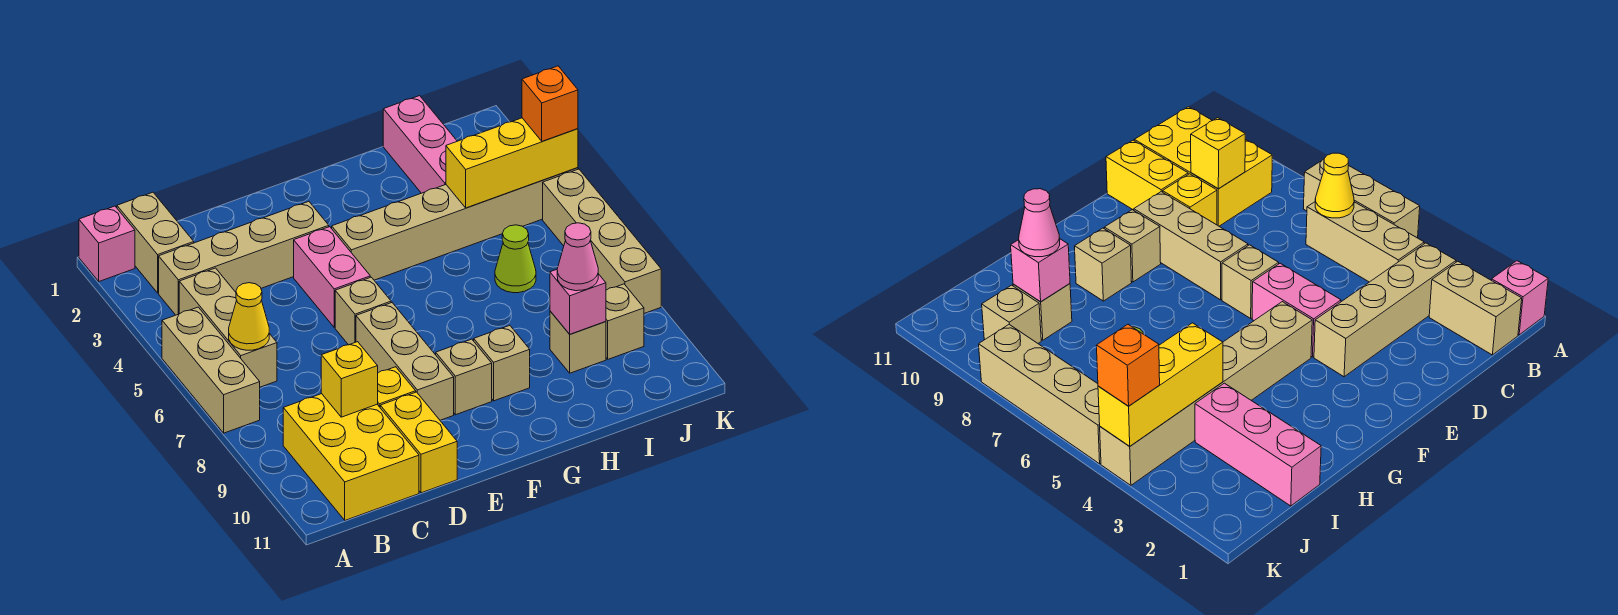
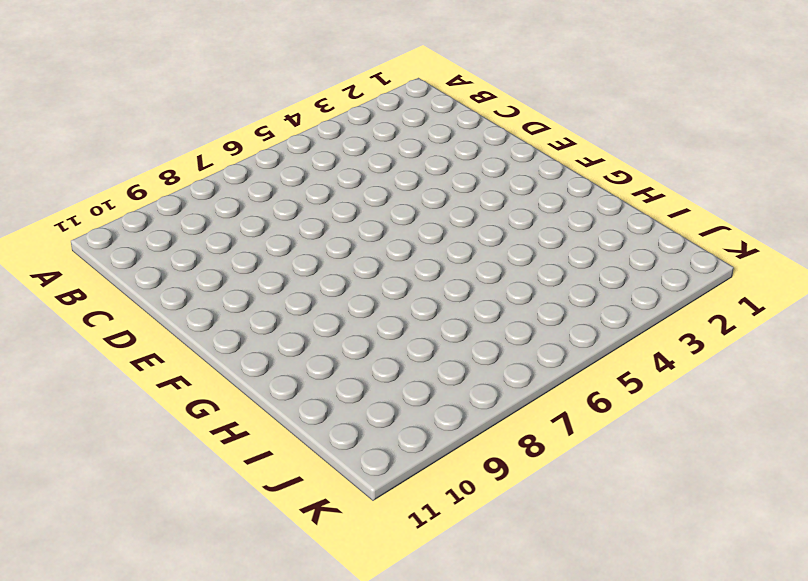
none -> pink brick A1 level 1
none -> tan brick A5:A7 level 1
none -> tan brick B1:B2 level 1

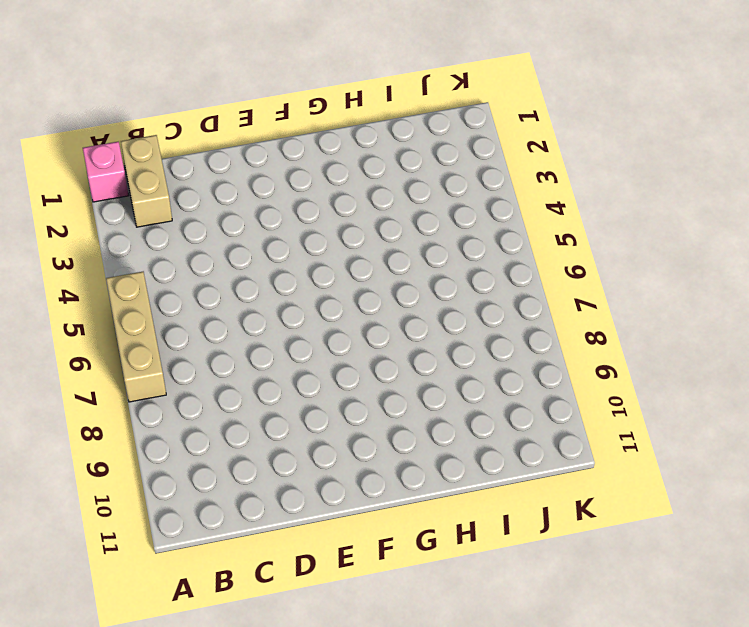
none -> tan brick B3:E3 level 1
none -> tan brick B4:B6 level 1
none -> yellow brick B9:C11 level 1

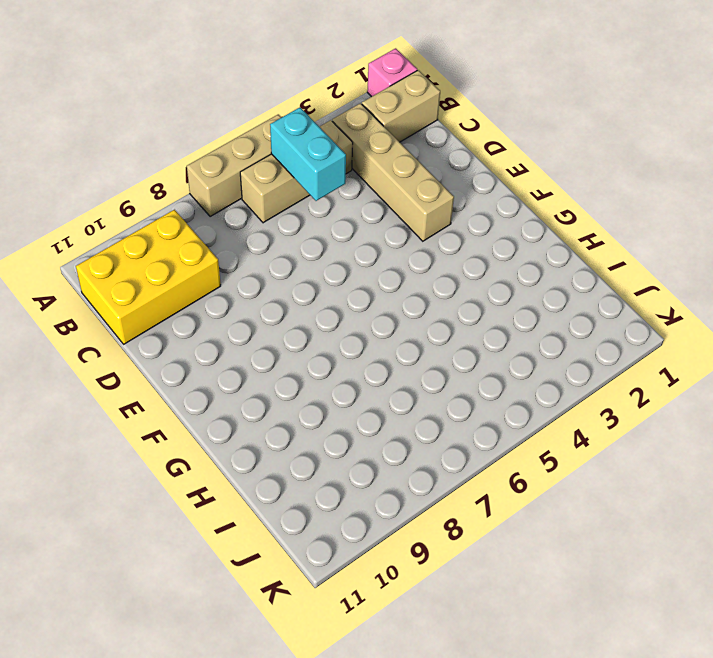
cyan brick B5:C5 level 2 -> none
none -> yellow brick D9 level 1
none -> yellow brick D10:D11 level 1
none -> pink brick E4:E5 level 1

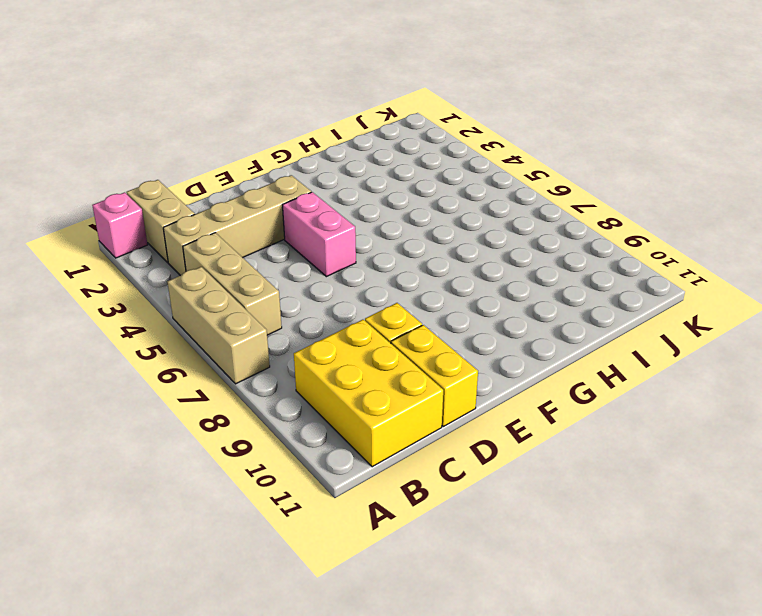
none -> tan brick E6 level 1
none -> tan brick E7:E9 level 1
none -> tan brick F4:K4 level 1

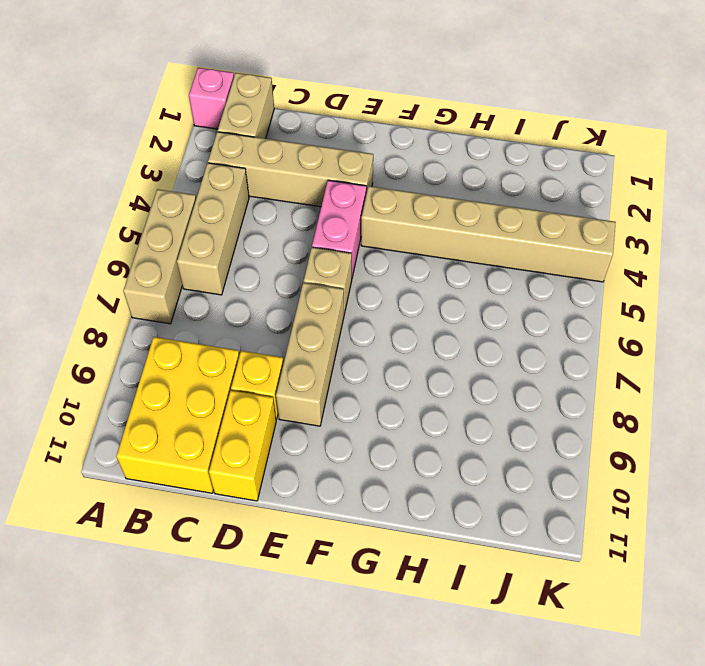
none -> tan brick F9 level 1
none -> tan brick G9 level 1
none -> pink brick I1:I3 level 1

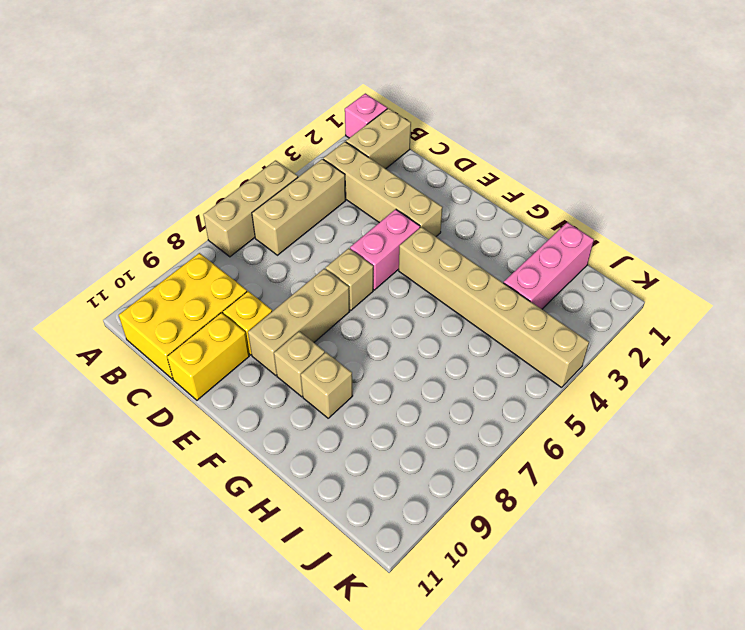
none -> lime cone I6 level 1
none -> tan brick I9 level 1
none -> tan brick J9 level 1

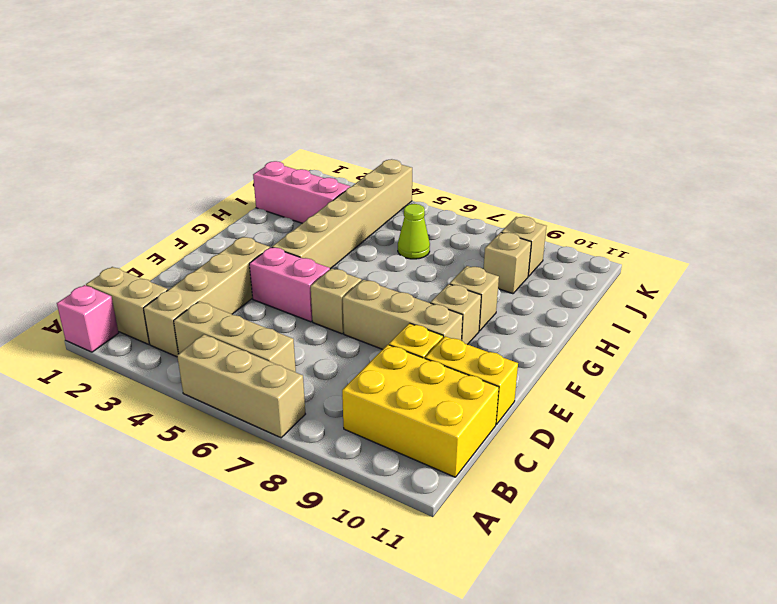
none -> tan brick K5:K8 level 1
none -> yellow cone B6 level 2
none -> yellow brick C9 level 2

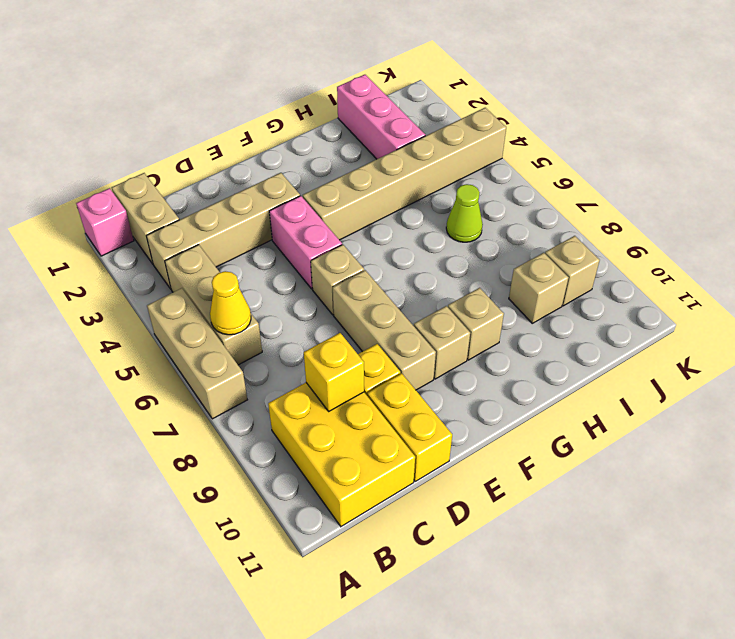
none -> tan brick K5:K8 level 1
none -> yellow brick I4:K4 level 2
none -> pink brick I9 level 2

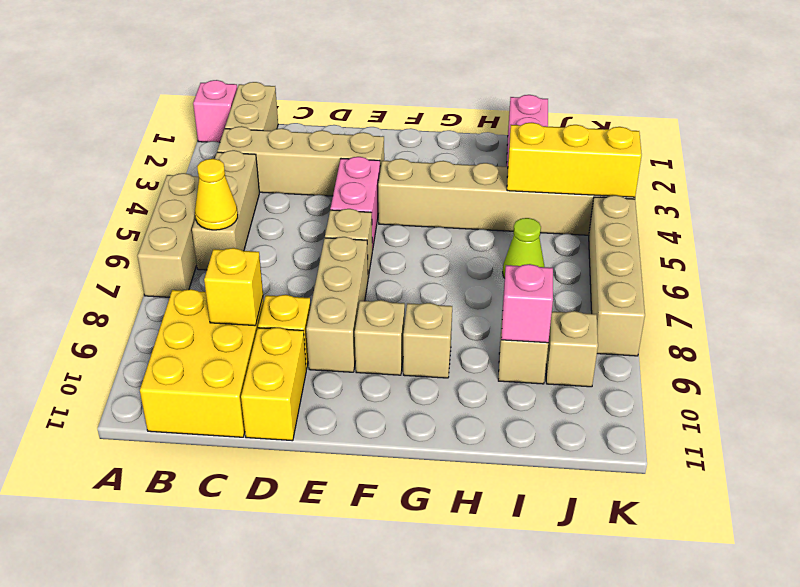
none -> pink cone I9 level 3
none -> orange brick K4 level 3

